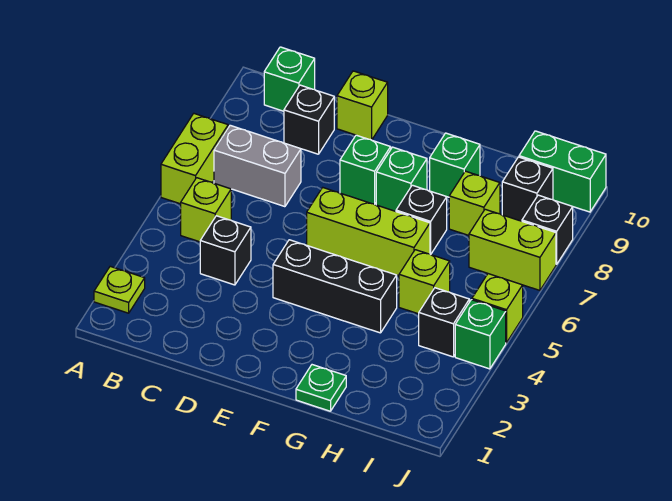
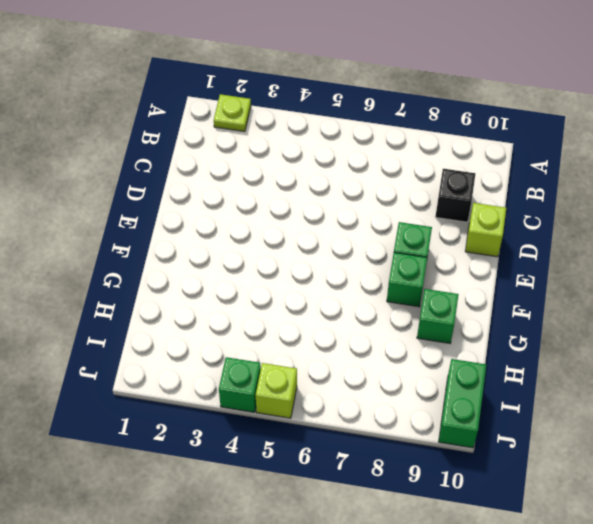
none -> lime brick A6:A7 level 1
none -> lime brick B5 level 1
none -> grey brick B7:C7 level 1

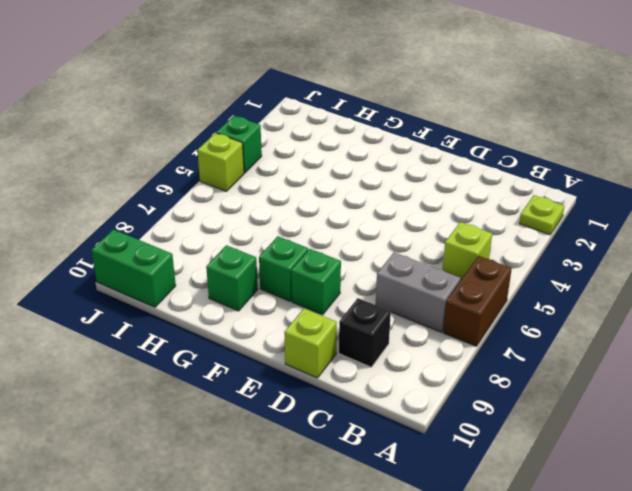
brown brick A6:A7 level 1 -> lime brick A6:A7 level 1
none -> green brick B10 level 1
none -> black brick C4 level 1
none -> black brick E4:G4 level 1

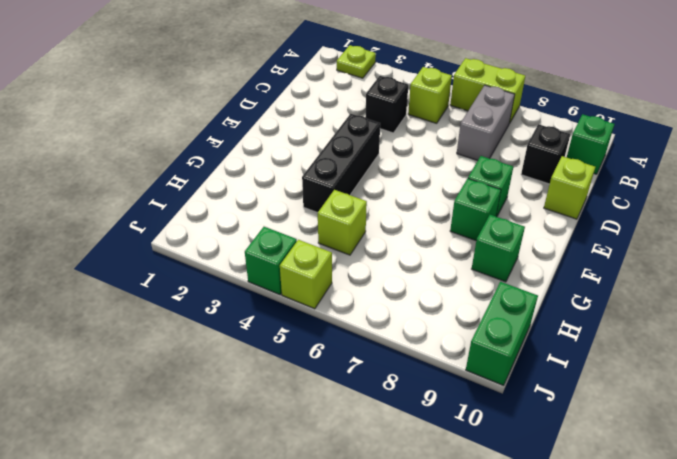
none -> lime brick E6:G6 level 1
none -> green plate G1 level 1
none -> black brick G7 level 1

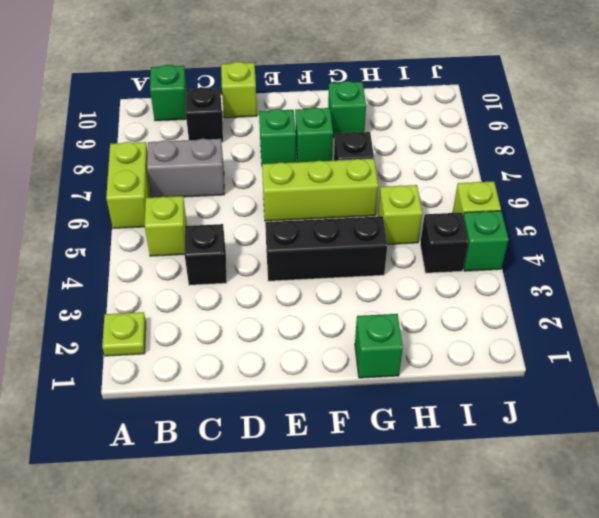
green brick G1 level 1 -> green plate G1 level 1
none -> lime brick H8 level 1
none -> lime brick I7:J7 level 1
none -> black brick I9 level 1

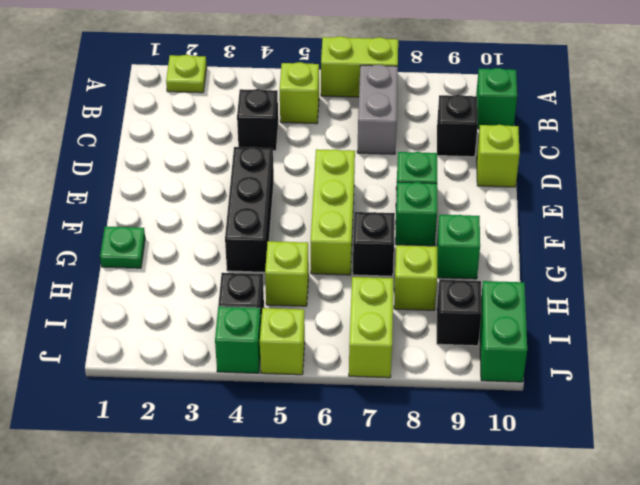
none -> black brick J8 level 1

